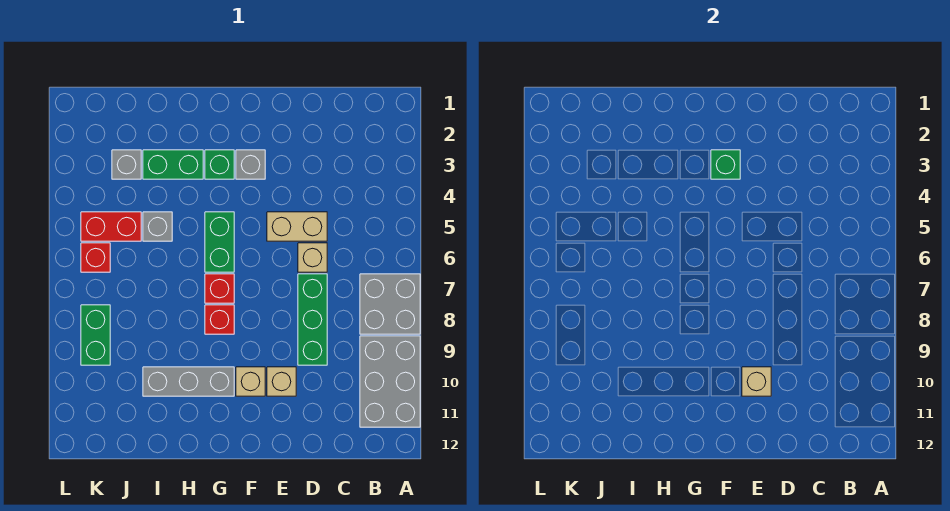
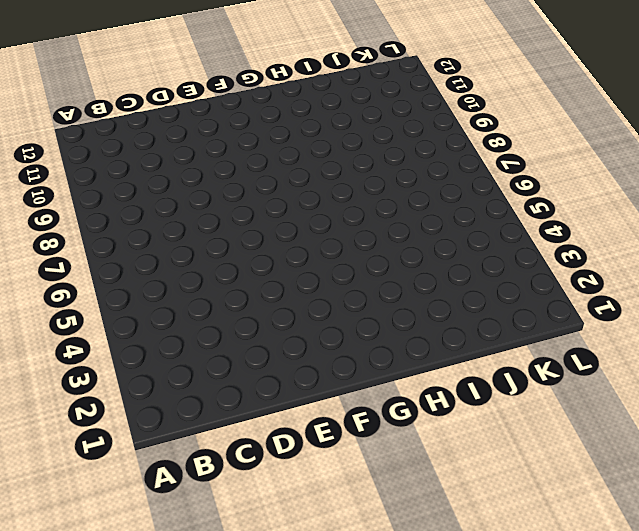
none -> grey brick A7:B8 level 1
none -> grey brick A9:B11 level 1
none -> tan brick D5:E5 level 1

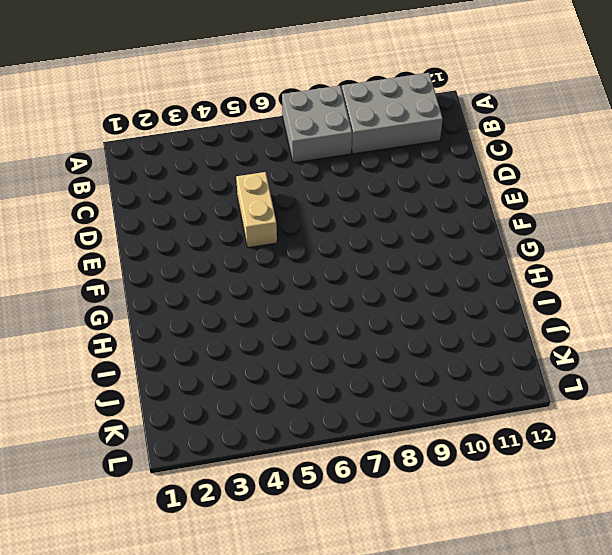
none -> tan brick D6 level 1
none -> green brick D7:D9 level 1
none -> tan brick E10 level 1

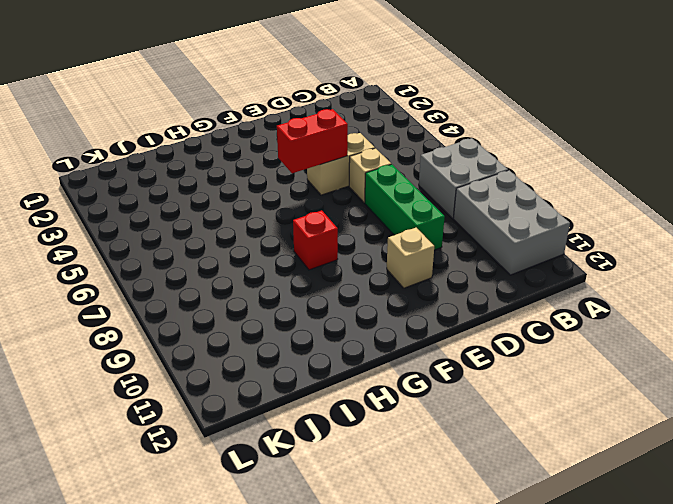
red brick E5:F5 level 2 -> red brick J5:K5 level 1
none -> grey brick F3 level 1
none -> tan brick F10 level 1
none -> green brick G3 level 1

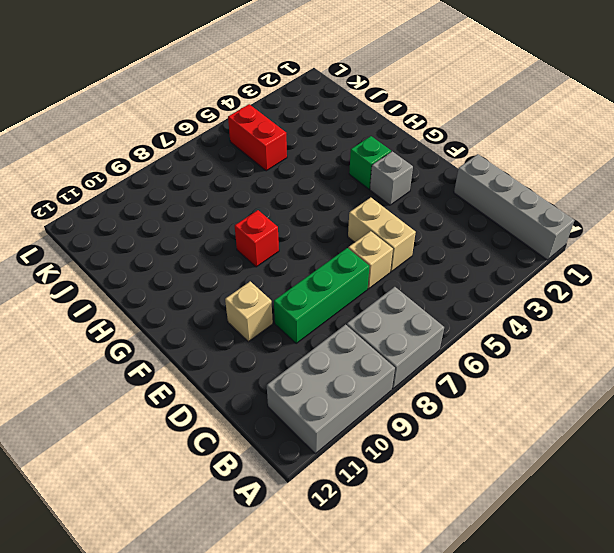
grey brick A1:D1 level 1 -> none
none -> tan brick F10 level 1
none -> green brick G5:G6 level 1
none -> red brick G7 level 1

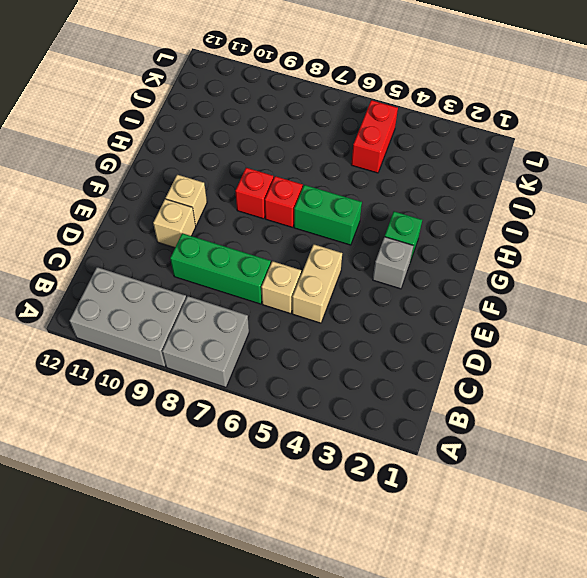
none -> grey brick G10:I10 level 1
none -> green brick H3:I3 level 1
none -> grey brick I5 level 1

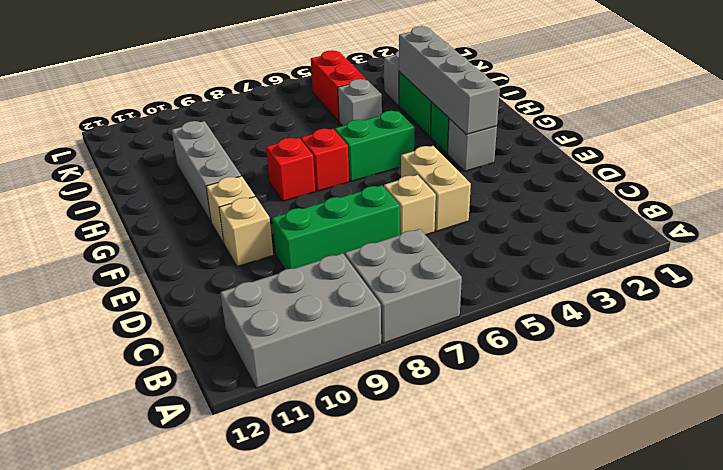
grey brick F3:I3 level 2 -> green brick F3 level 2
none -> red brick K6 level 1
none -> green brick K8:K9 level 1
none -> tan brick E10 level 2

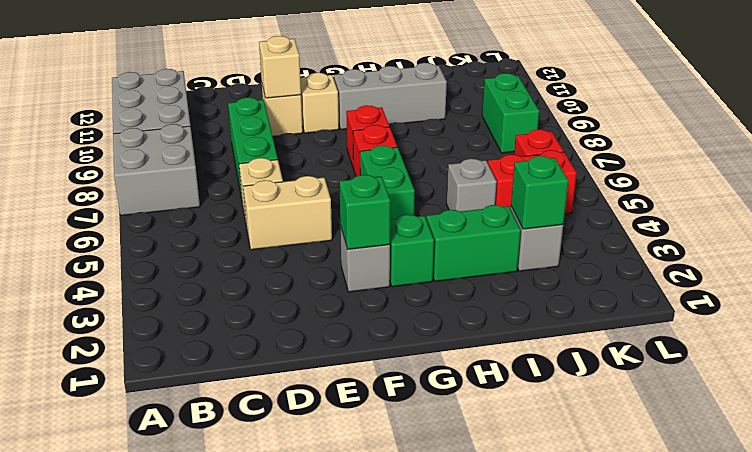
green brick J3 level 2 -> none

